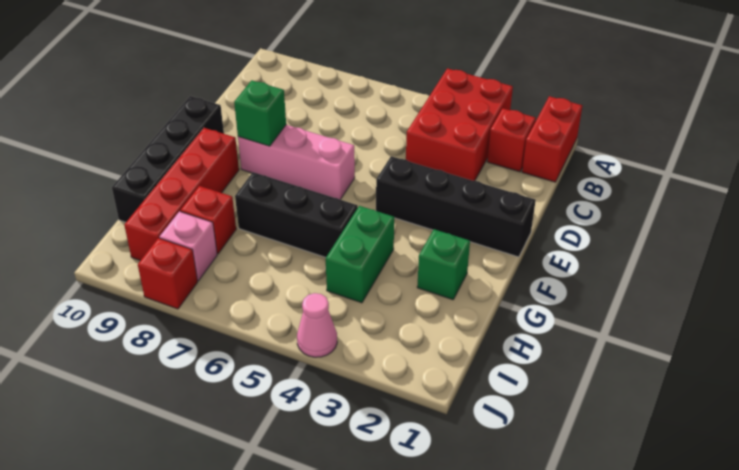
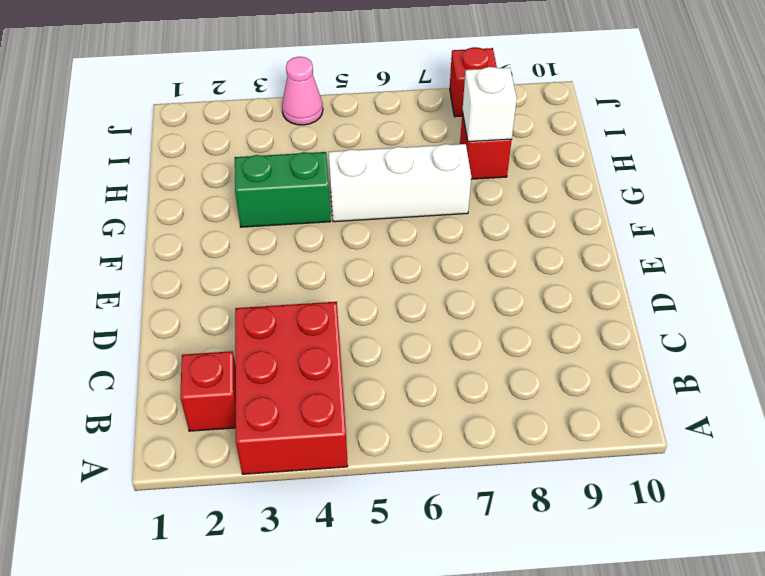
green brick G3:G4 level 1 -> green brick G4:H4 level 1
white brick G5:G7 level 1 -> black brick G5:G7 level 1
white brick H8 level 2 -> none
none -> red brick A1:B1 level 1
none -> black brick E1:E4 level 1
none -> pink brick E6:E8 level 1

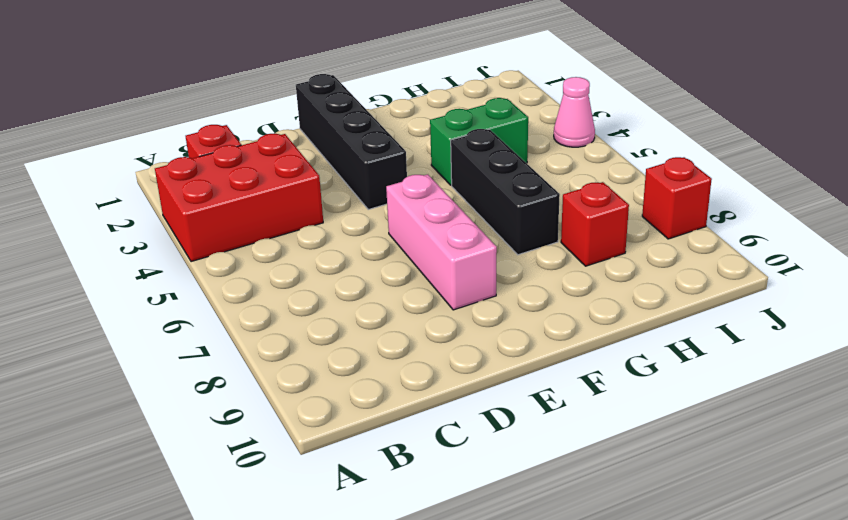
none -> red brick A1:B1 level 1
none -> black brick E10:H10 level 1
none -> red brick F9:I9 level 1

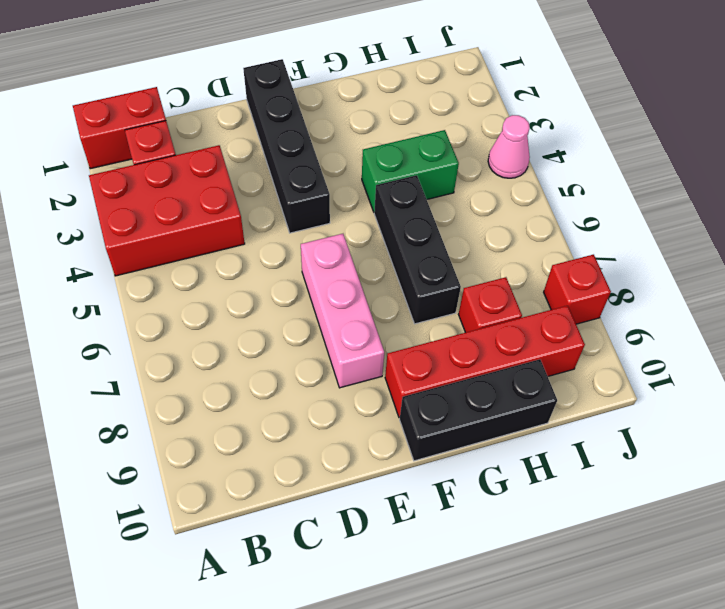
black brick F10:H10 level 1 -> black brick E10:H10 level 1
none -> green brick G2 level 1
none -> pink brick I8 level 1
none -> green brick E8 level 2

